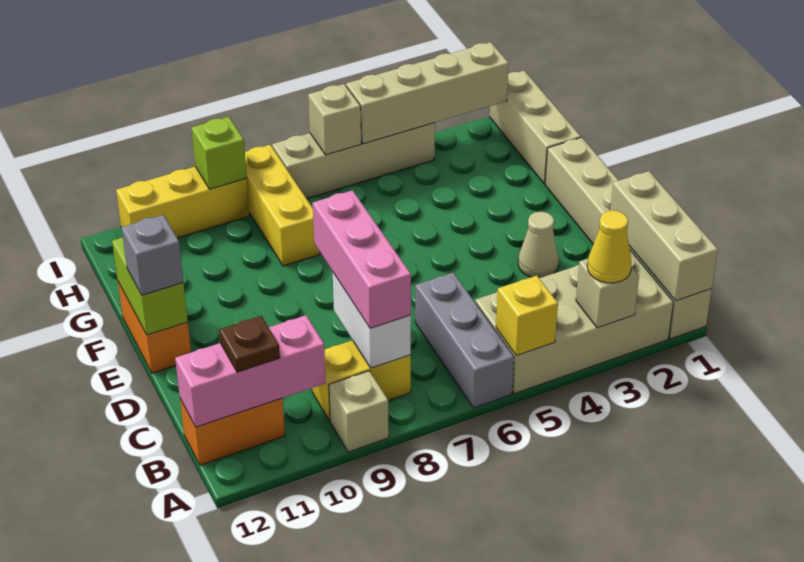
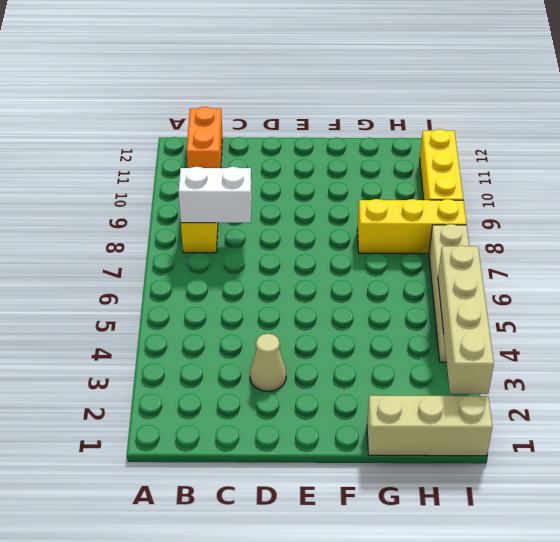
none -> tan brick A1:F1 level 1
none -> tan brick A2:B5 level 1
none -> grey brick A6:C6 level 1

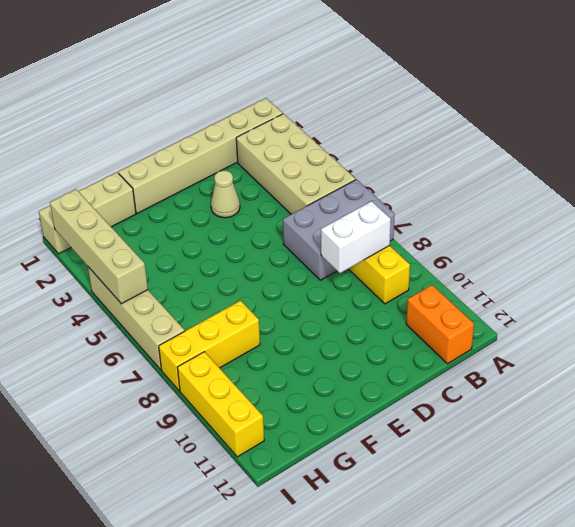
grey brick A6:C7 level 1 -> grey brick A6:C6 level 1
none -> tan brick A9 level 1
none -> orange brick E12:F12 level 1
none -> tan brick A1:C1 level 2

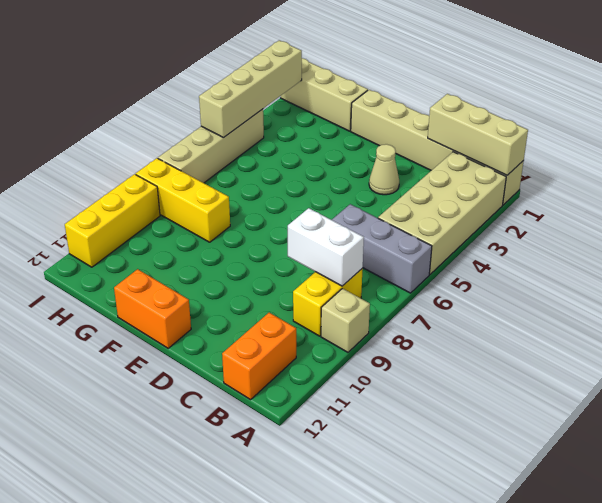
none -> tan brick A3 level 2
none -> yellow brick A5 level 2
none -> pink brick B10:B12 level 2

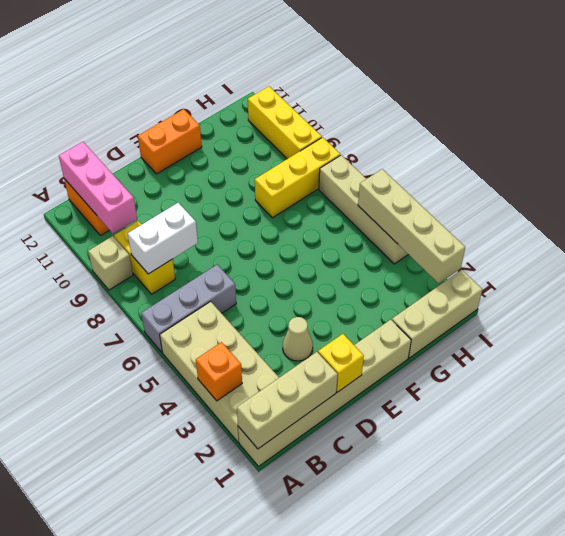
orange brick A3 level 2 -> tan brick A3 level 2
yellow brick D1 level 2 -> yellow brick A5 level 2
none -> lime brick E12:F12 level 2
none -> tan brick I6 level 2
none -> lime brick I9 level 2

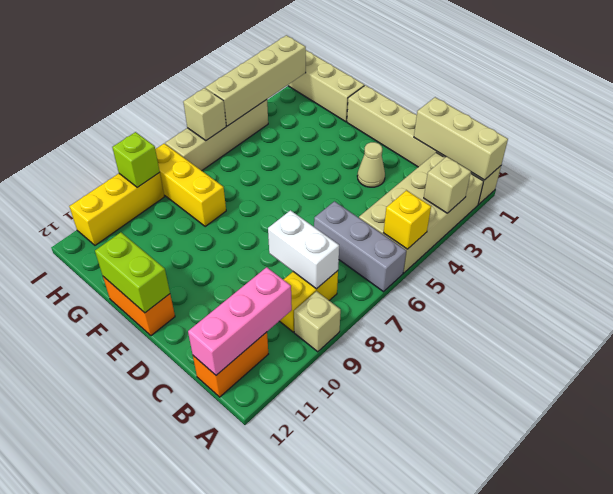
none -> yellow cone A3 level 3
none -> pink brick B8:D8 level 3
none -> brown plate B11 level 3

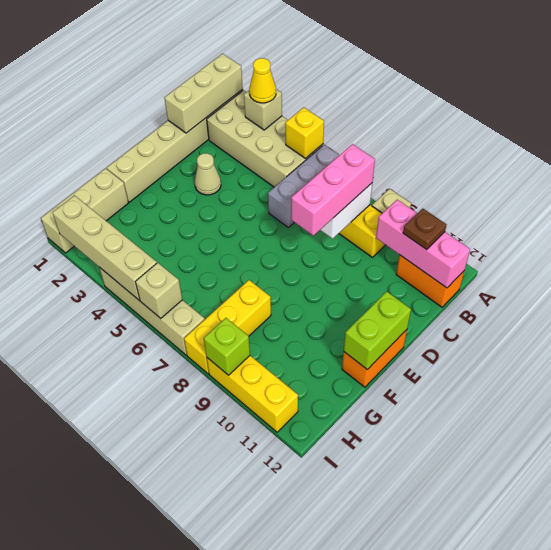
none -> grey brick E12 level 3

